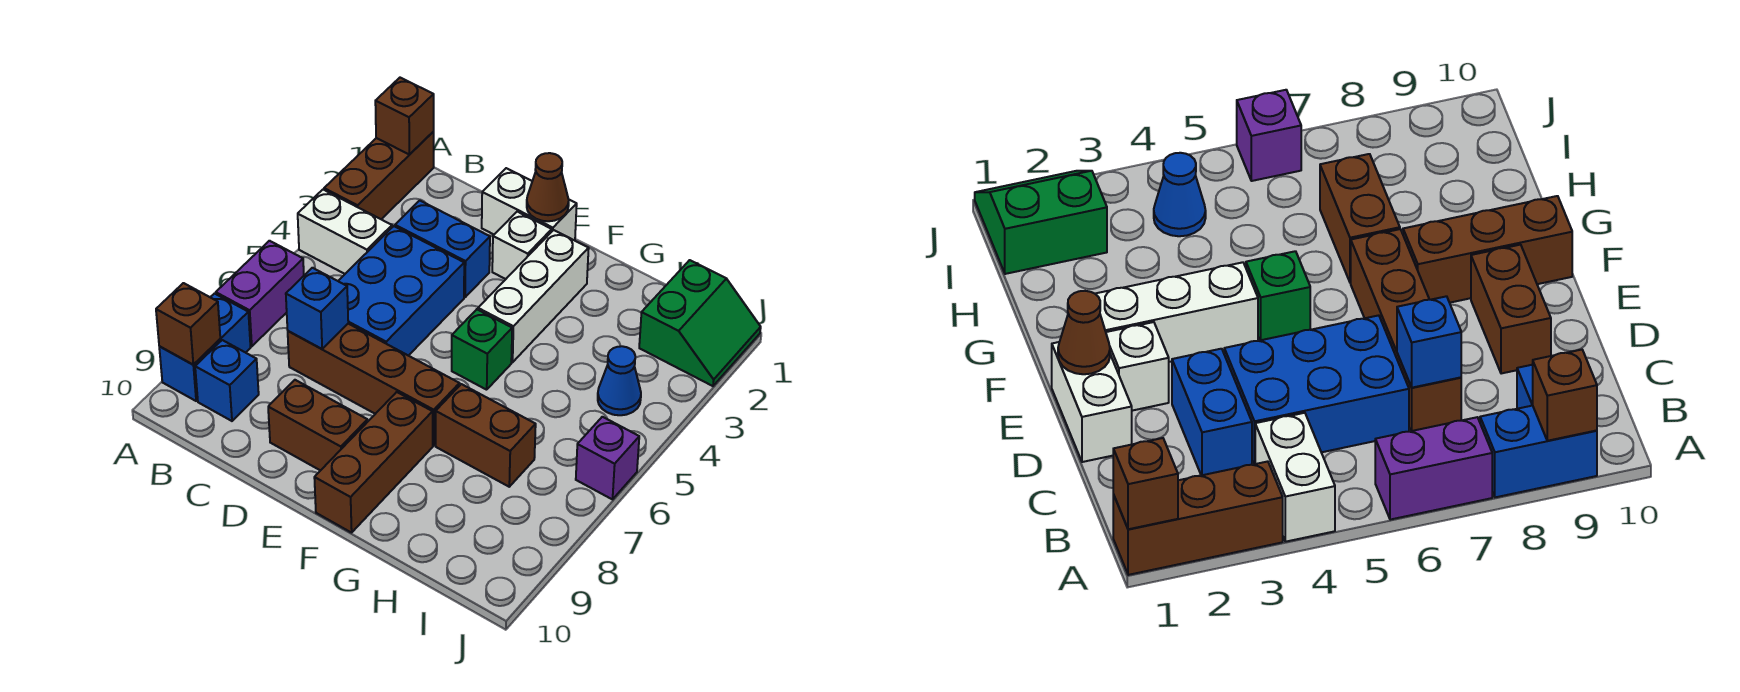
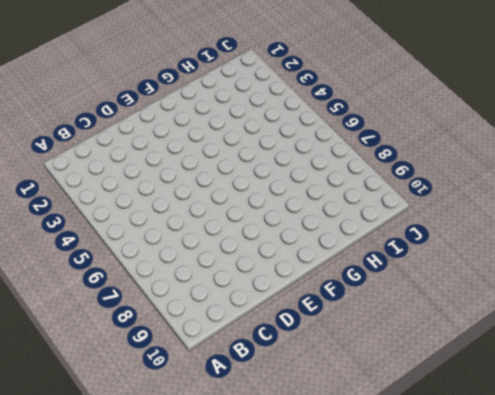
none -> brown brick A1:A3 level 1
none -> white brick A4:B4 level 1
none -> purple brick A6:A7 level 1

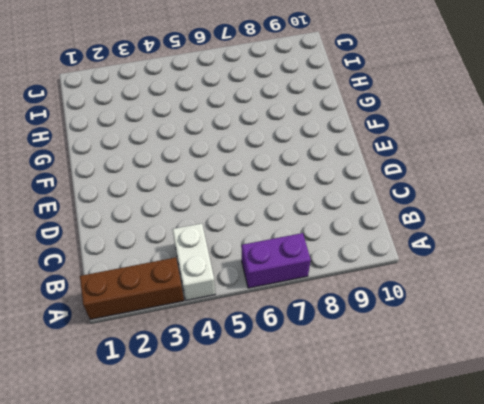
none -> blue brick A8:A9 level 1
none -> blue brick B9 level 1
none -> blue brick C3:D3 level 1

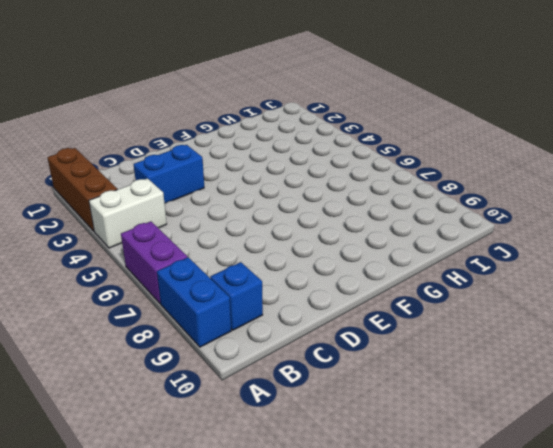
none -> blue brick C4:D6 level 1
none -> brown brick C7:F7 level 1
none -> white brick D1:E1 level 1

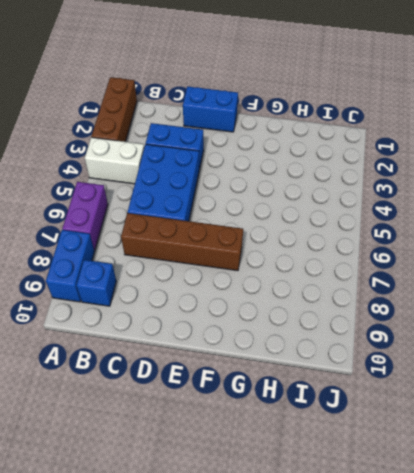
blue brick D1:E1 level 1 -> white brick D1:E1 level 1
none -> brown brick D9:E9 level 1
none -> white brick E2 level 1
none -> white brick F2:F4 level 1

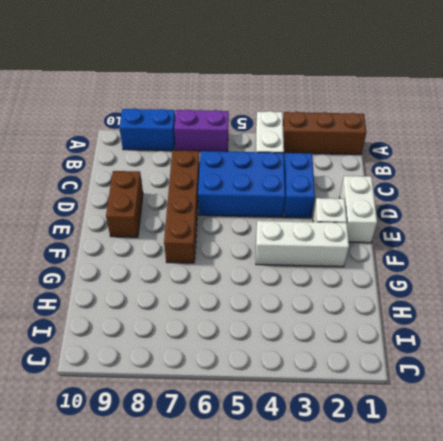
none -> blue brick B9 level 1
none -> green brick F5 level 1
none -> brown brick F8:F10 level 1

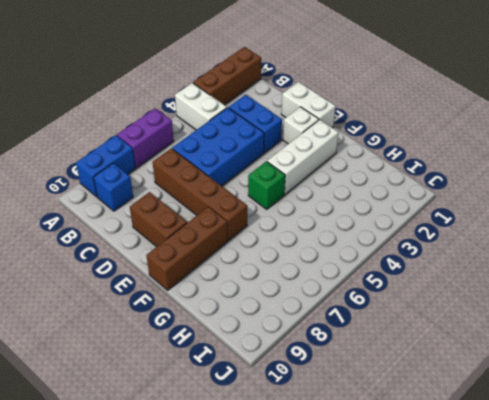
none -> brown brick G7:H7 level 1
none -> green slope I1:J2 level 1 top I
none -> blue cone I4 level 1

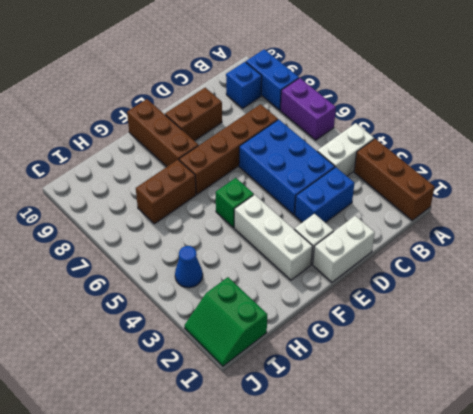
none -> purple brick J6 level 1
none -> brown brick A1 level 2
none -> brown brick A9 level 2

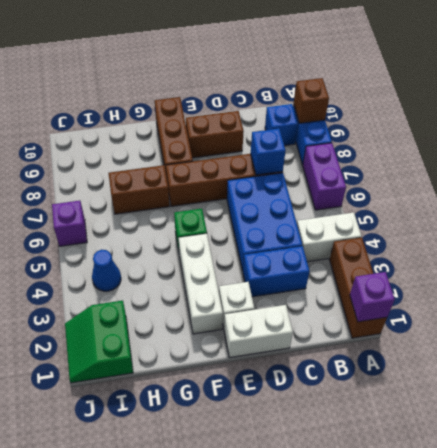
purple brick A1 level 2 -> brown brick A1 level 2
none -> brown cone E1 level 2

